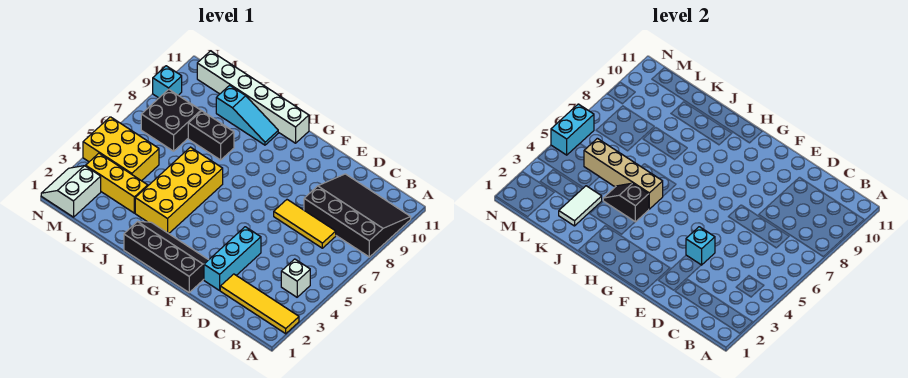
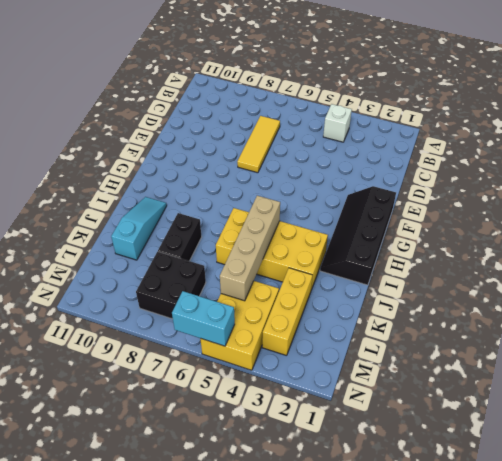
none -> yellow tile A2:D2 level 1
none -> black slope A8:D10 level 1 top 8
none -> cyan brick E2:E4 level 1

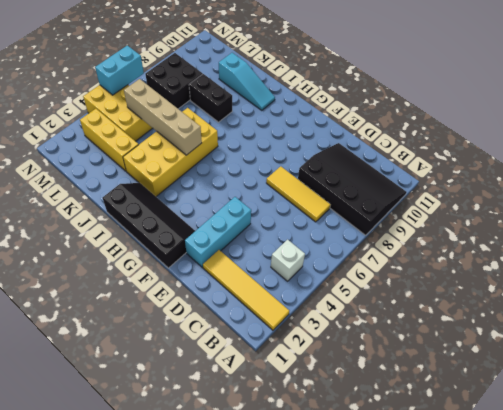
none -> white brick H11:M11 level 1
none -> white slope M1:N2 level 1 top M
none -> cyan brick N9 level 1

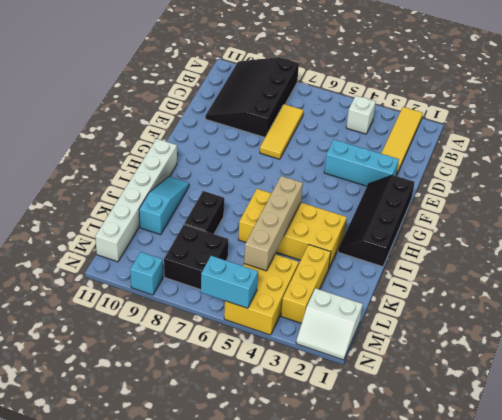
none -> cyan brick E4 level 2
none -> black slope I4:J4 level 2 top I
none -> white tile K2:K3 level 2

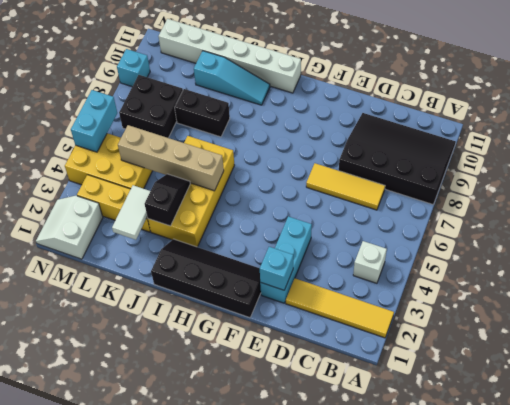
cyan brick E2 level 2 -> cyan brick E4 level 2
black slope J3:J4 level 2 top 3 -> black slope I4:J4 level 2 top I

